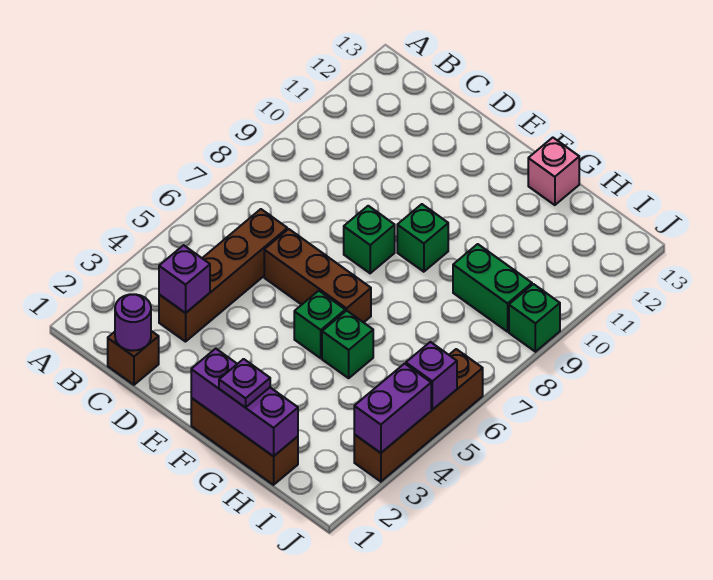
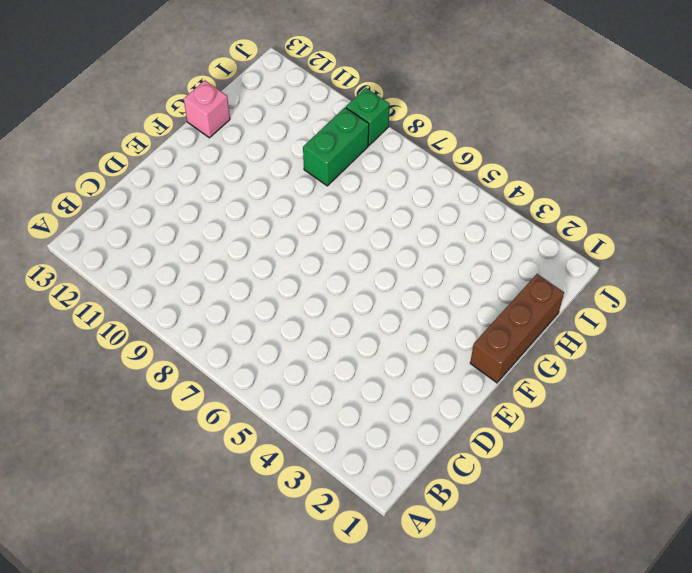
none -> brown brick C1 level 1
none -> brown brick C3:C6 level 1
none -> brown brick D6:F6 level 1

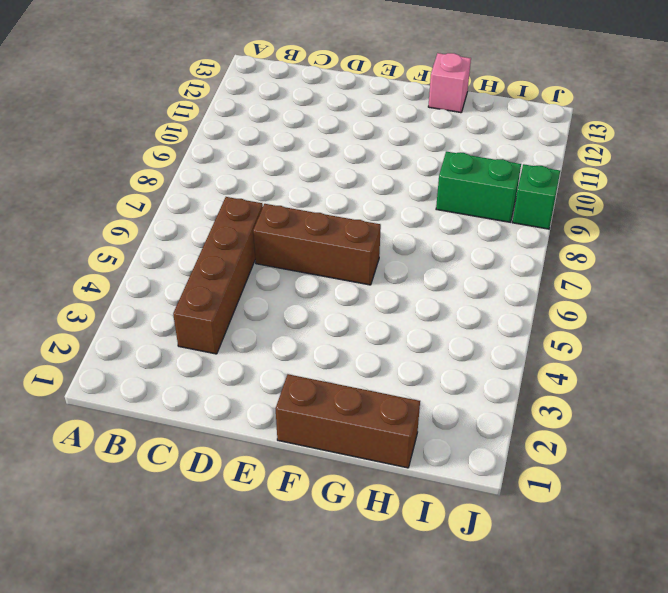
none -> brown brick C1 level 1
none -> green brick E8 level 1
none -> green brick F5 level 1

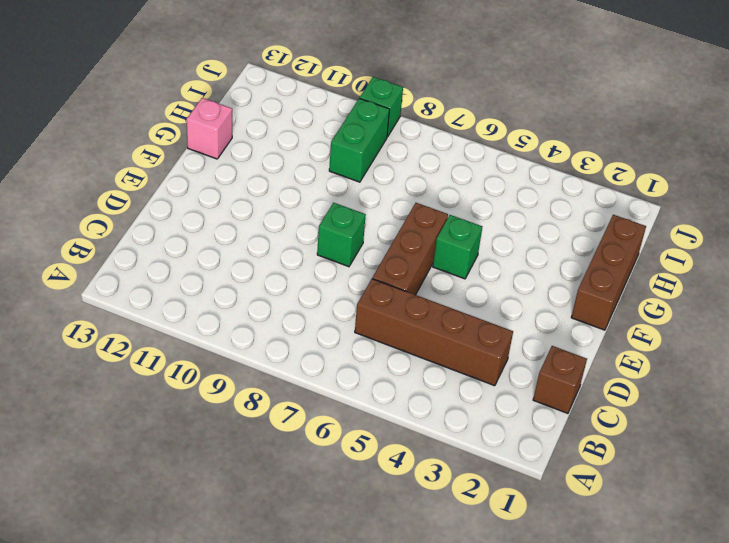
none -> green brick F9 level 1
none -> green brick G5 level 1
none -> brown brick J3:J6 level 1

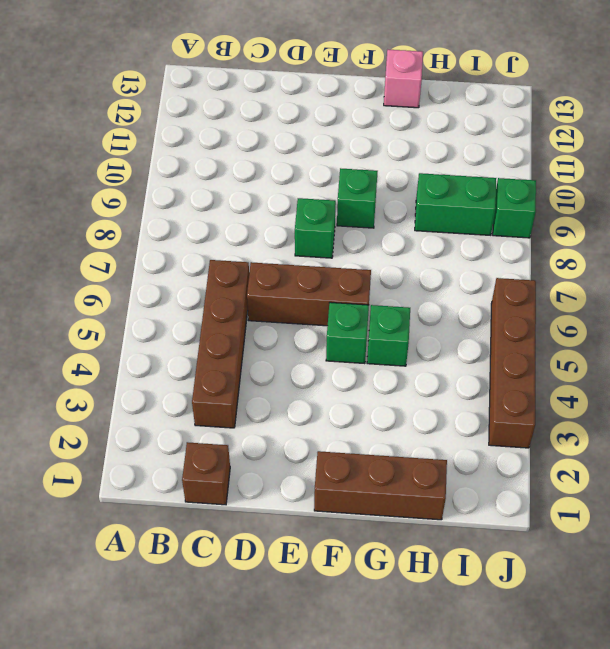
none -> purple round brick C1 level 2
none -> purple brick C3 level 2
none -> purple brick F1:H1 level 2

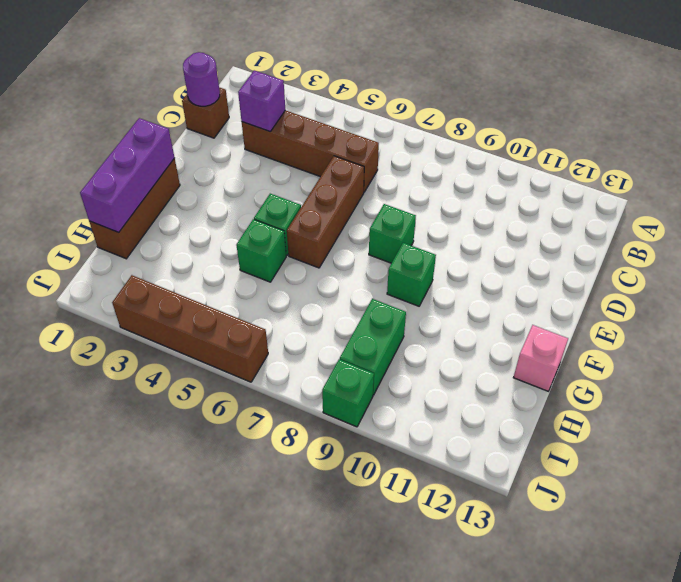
none -> purple brick J3:J4 level 2
none -> purple brick J5 level 2
none -> purple plate G1 level 3

